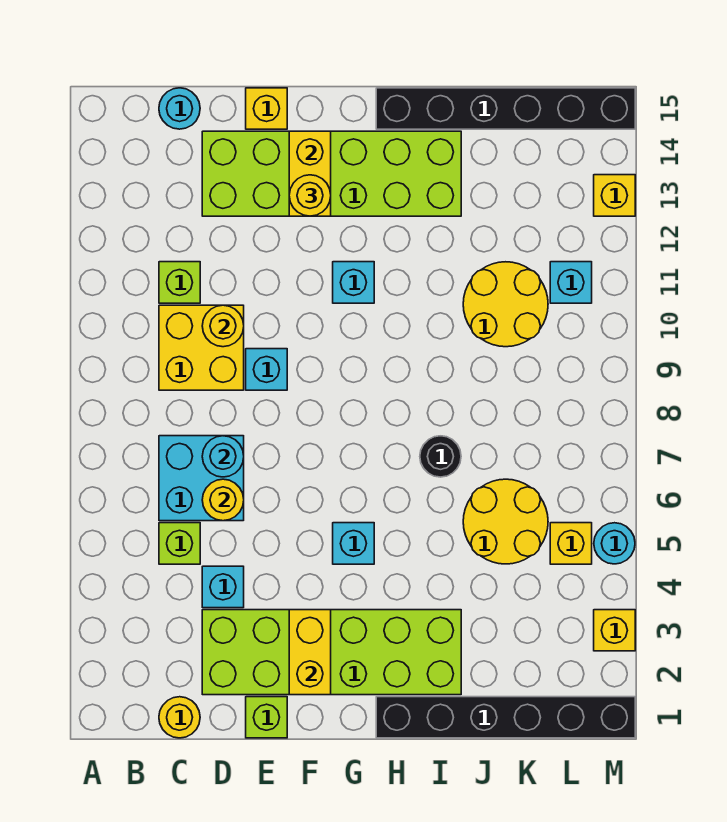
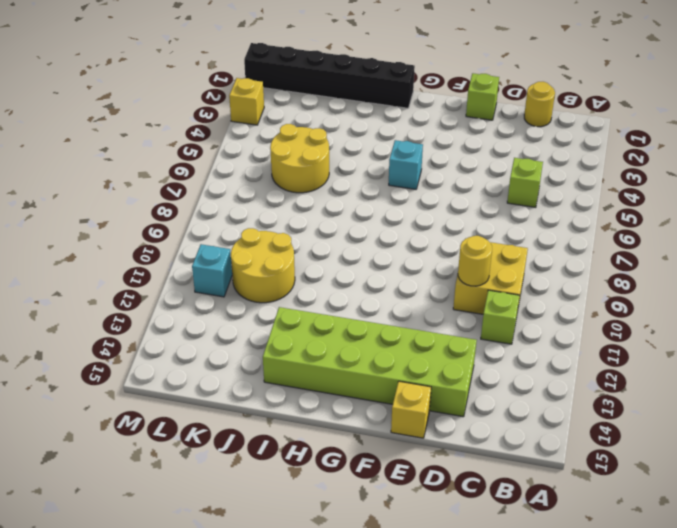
none -> cyan brick C6:D7 level 1
none -> cyan round brick C15 level 1
none -> lime brick D2:I3 level 1
none -> cyan brick D4 level 1

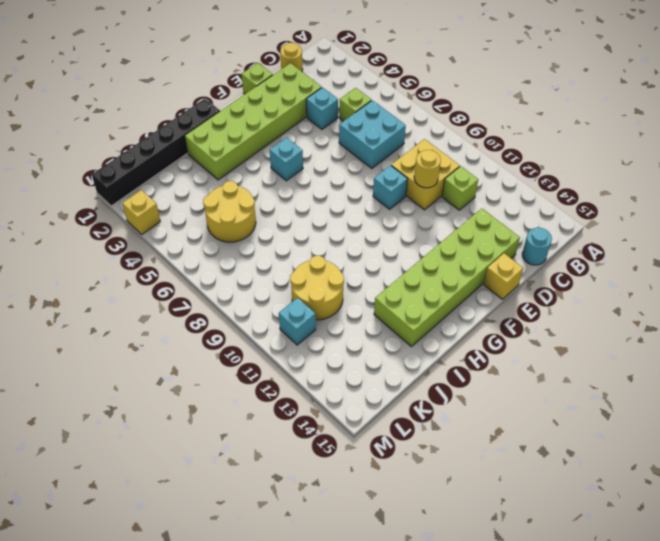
none -> cyan brick G11 level 1
none -> black brick H15:M15 level 1
none -> black round brick I7 level 1
none -> yellow brick L5 level 1

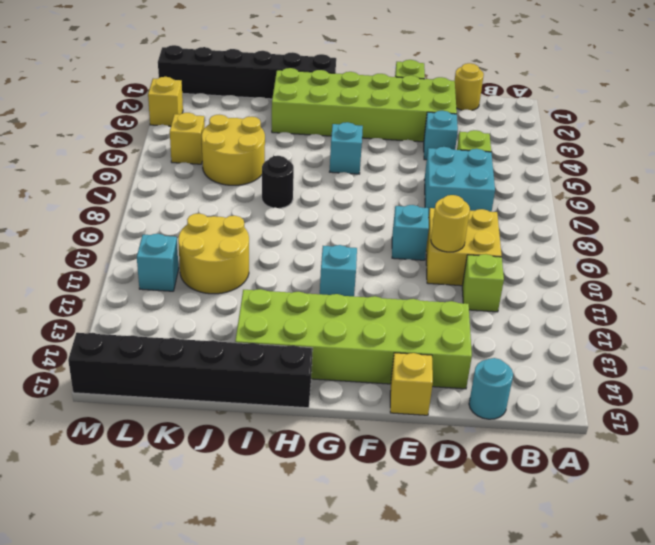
none -> cyan round brick M5 level 1
none -> yellow brick M13 level 1
none -> yellow round brick D6 level 2
none -> cyan round brick D7 level 2

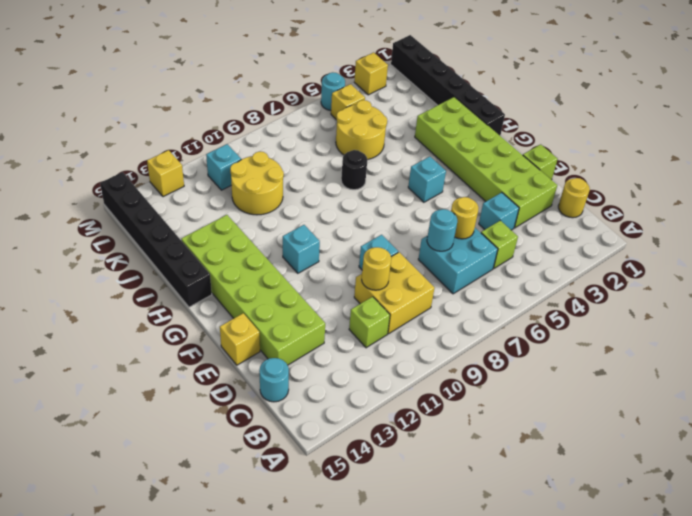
none -> yellow brick F2:F3 level 2
none -> yellow brick F13:F14 level 2
none -> yellow round brick F13 level 3

